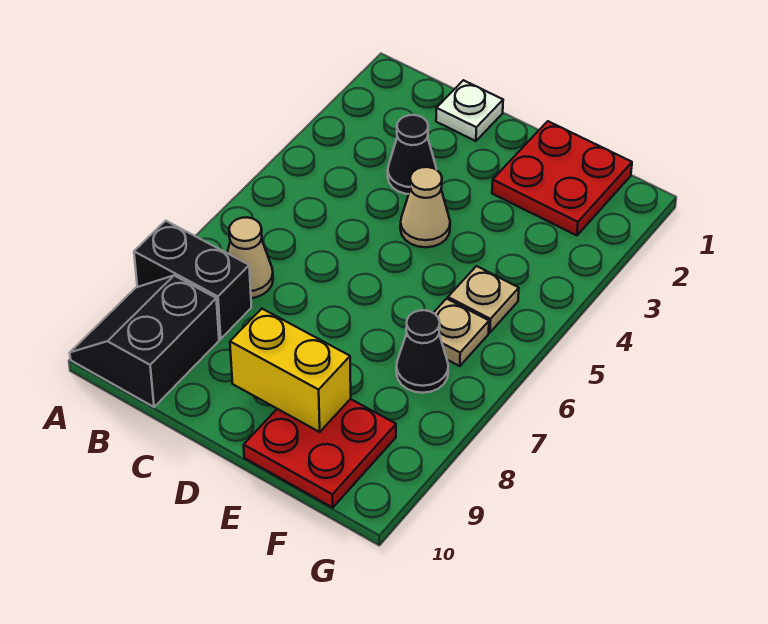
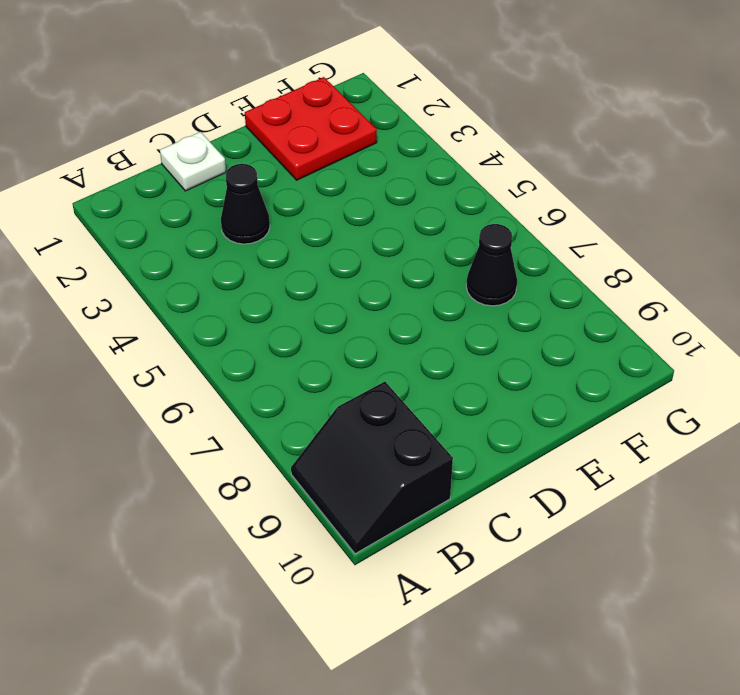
none -> black brick A8:B8 level 1
none -> tan cone B7 level 1
none -> tan cone D4 level 1

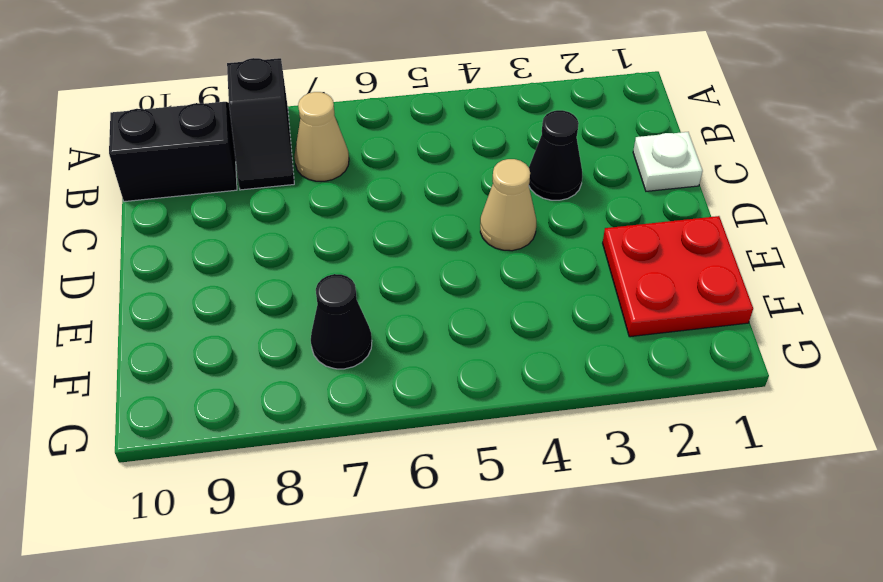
black slope A8:B8 level 1 top A -> black brick A8:B8 level 1
none -> red plate E9:F10 level 1
none -> tan plate F5 level 1
none -> tan plate F6 level 1

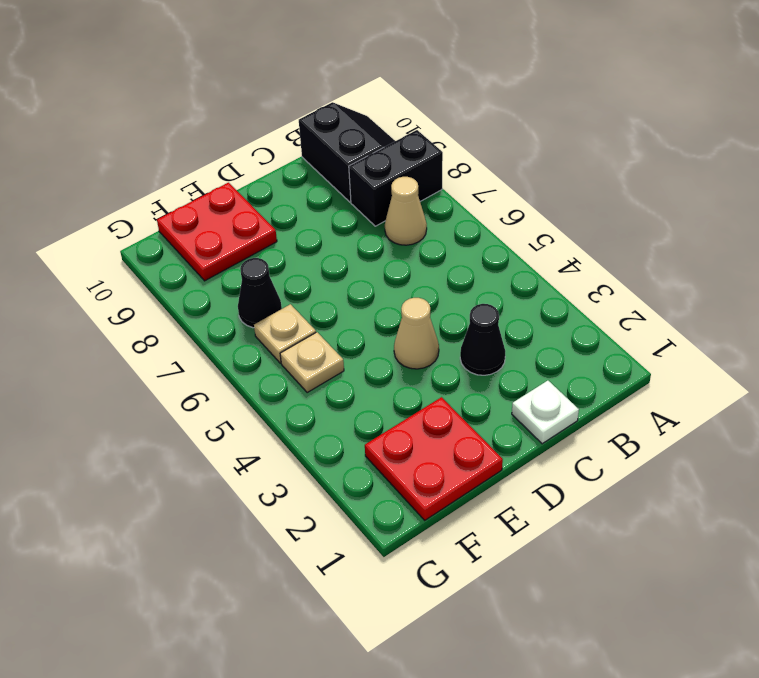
none -> yellow brick D9:E9 level 2

